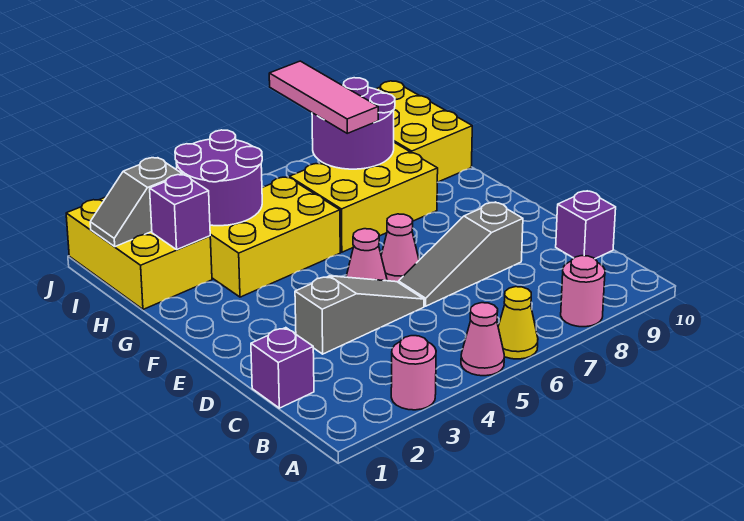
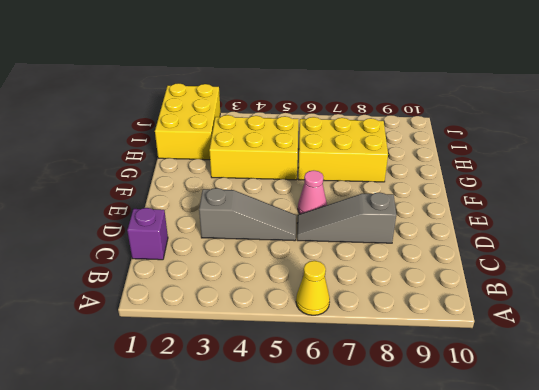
none -> pink round brick A3 level 1
none -> pink cone A5 level 1
none -> pink round brick A8 level 1

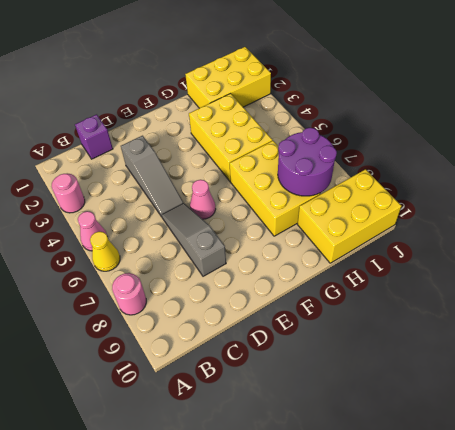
none -> purple brick C10 level 1
none -> pink cone E5 level 1
none -> purple brick H2 level 2

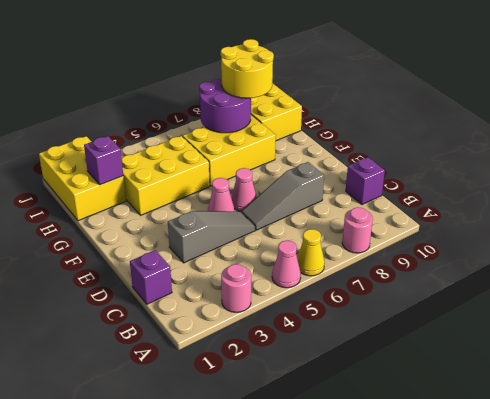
yellow round brick H8:I9 level 3 -> none
none -> purple round brick H3:I4 level 2
none -> grey slope I1:I2 level 2 top 2
none -> pink tile H7:J7 level 3

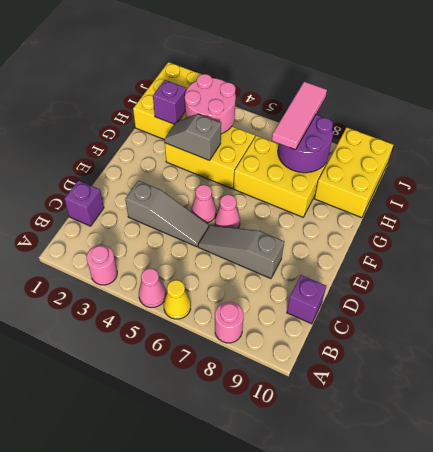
grey slope G3:G4 level 2 top 4 -> grey slope I1:I2 level 2 top 2
pink round brick H3:I4 level 2 -> purple round brick H3:I4 level 2

